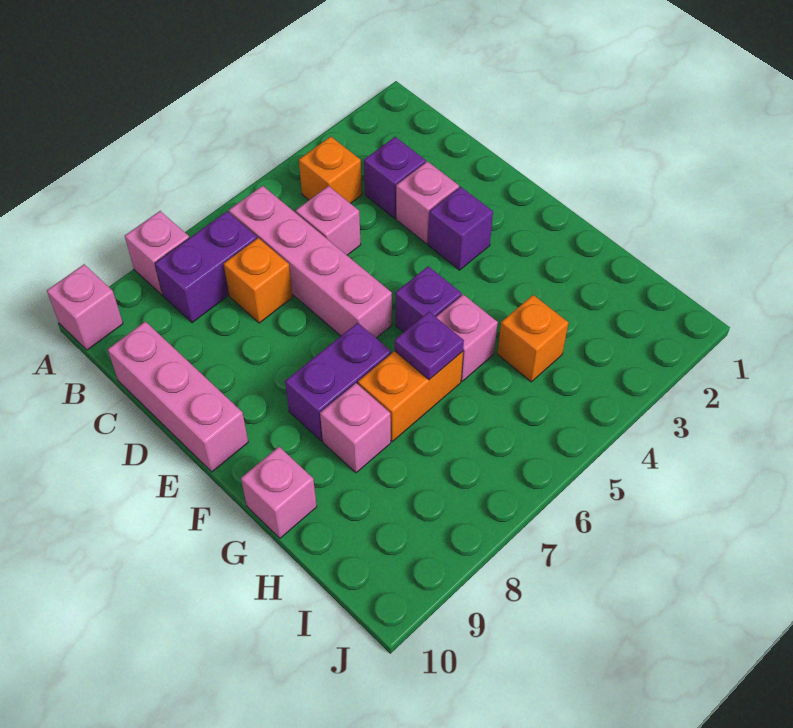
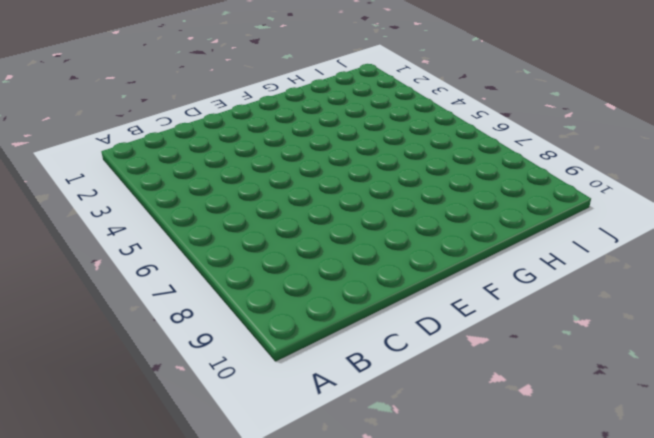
none -> pink brick A8 level 1
none -> pink brick A10 level 1
none -> orange brick B4 level 1

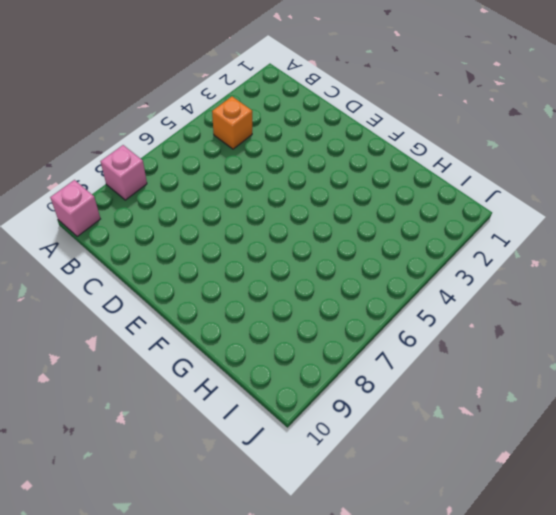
none -> pink brick B6:E6 level 1
none -> purple brick B7:B8 level 1
none -> purple brick C3 level 1

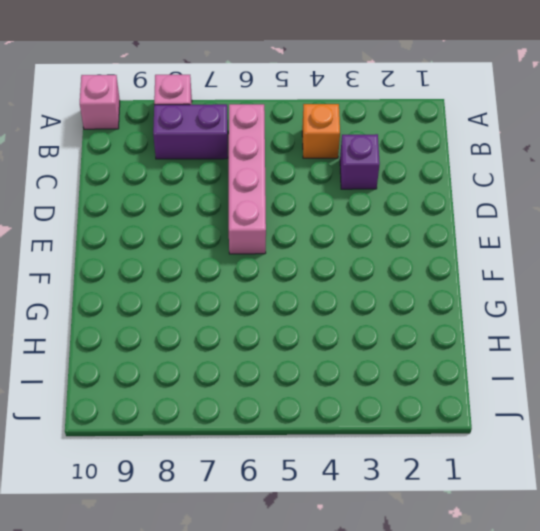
none -> pink brick C5 level 1
none -> orange brick C7 level 1
none -> pink brick C10:E10 level 1

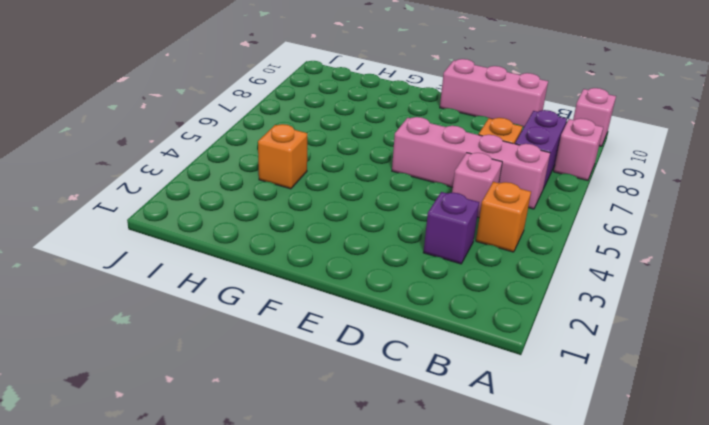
none -> pink brick D3 level 1
none -> purple brick E3 level 1
none -> purple brick F5 level 1

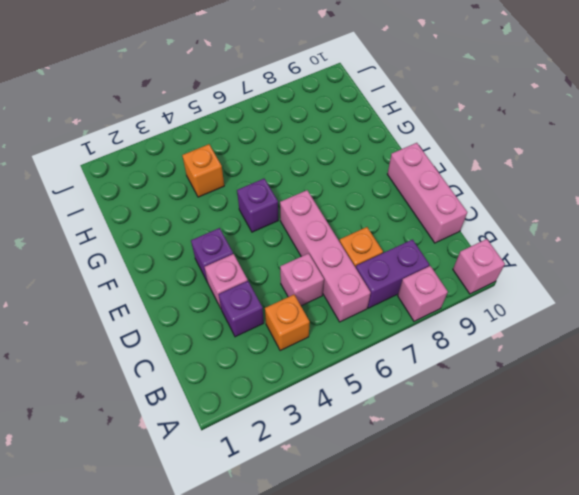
none -> purple brick F7:F8 level 1
none -> pink brick G5 level 1
none -> orange brick G6:G7 level 1

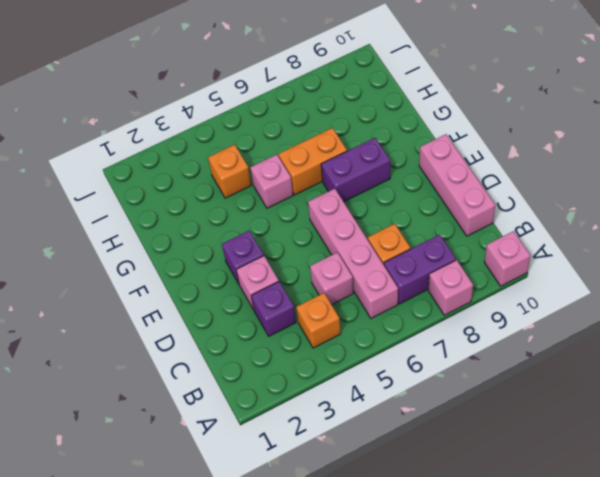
none -> purple brick F5 level 1
none -> pink brick G8 level 1
none -> pink brick G10 level 1

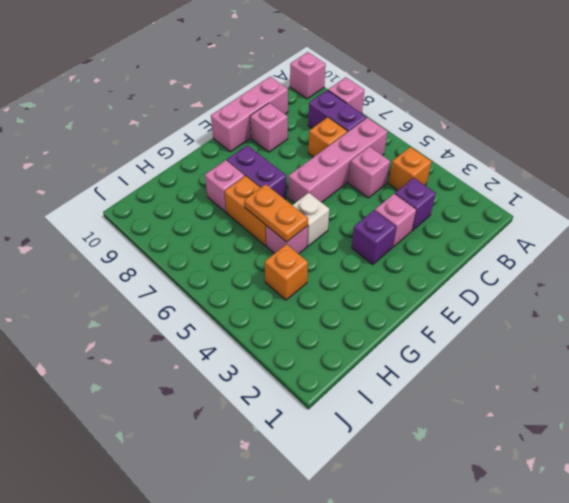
pink brick D9 level 1 -> pink brick G10 level 1
white brick F5 level 1 -> purple brick F5 level 1
orange plate G5:G6 level 2 -> purple plate G6 level 2

